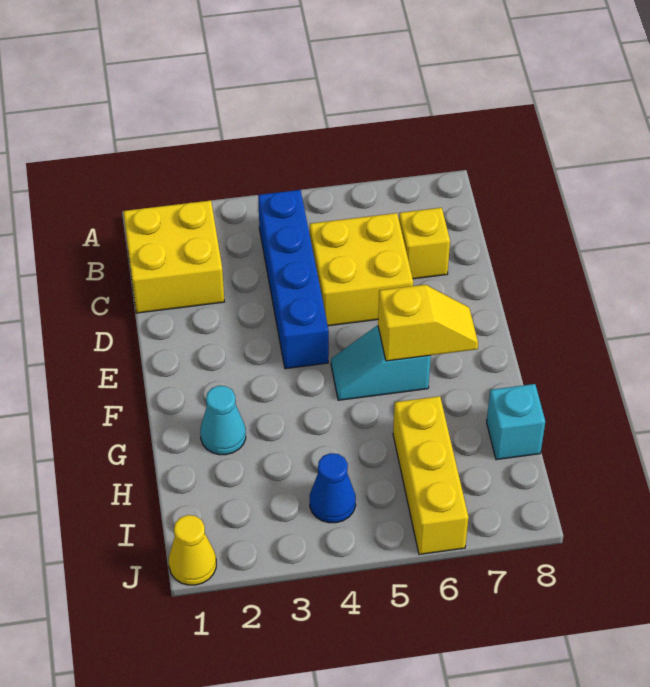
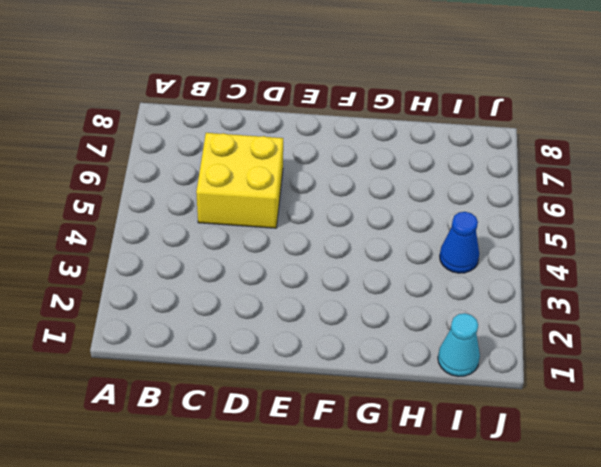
cyan cone I1 level 1 -> cyan cone G2 level 1
none -> yellow brick B1:C2 level 1
none -> blue brick B4:E4 level 1

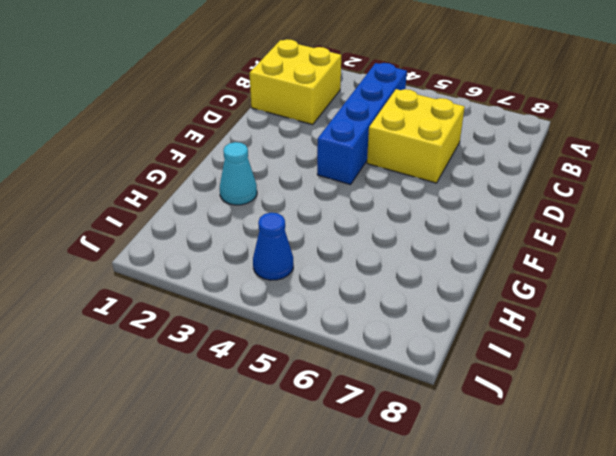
none -> yellow brick C7 level 1
none -> cyan slope F5:F6 level 1 top 6

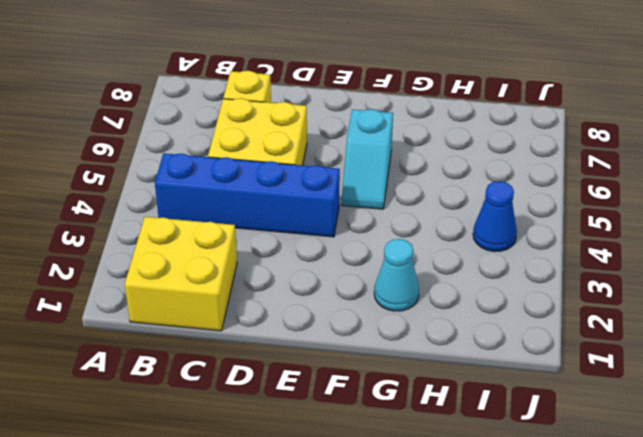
none -> yellow brick H6:J6 level 1
none -> cyan brick H8 level 1

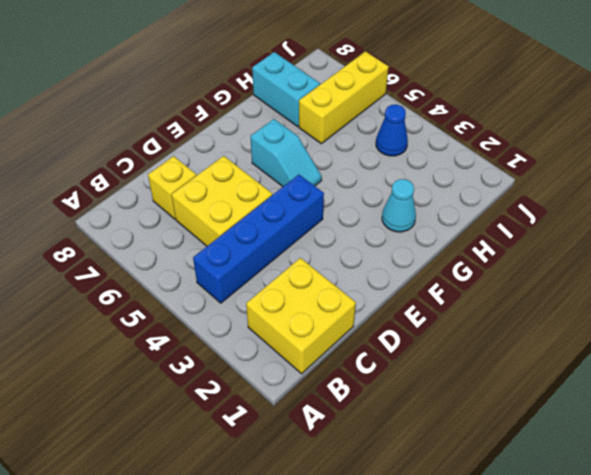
cyan brick H7:H8 level 1 -> cyan brick H8 level 1
none -> yellow cone J1 level 1
none -> yellow slope F6:F7 level 2 top 6

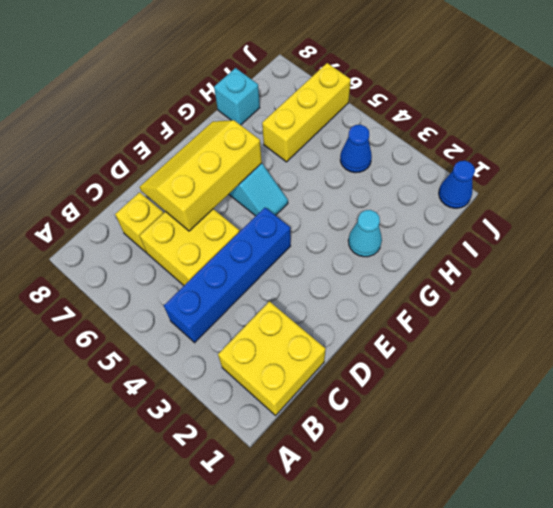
yellow slope D6:F7 level 2 top 6 -> yellow slope F6:F7 level 2 top 6
blue cone J1 level 1 -> yellow cone J1 level 1

